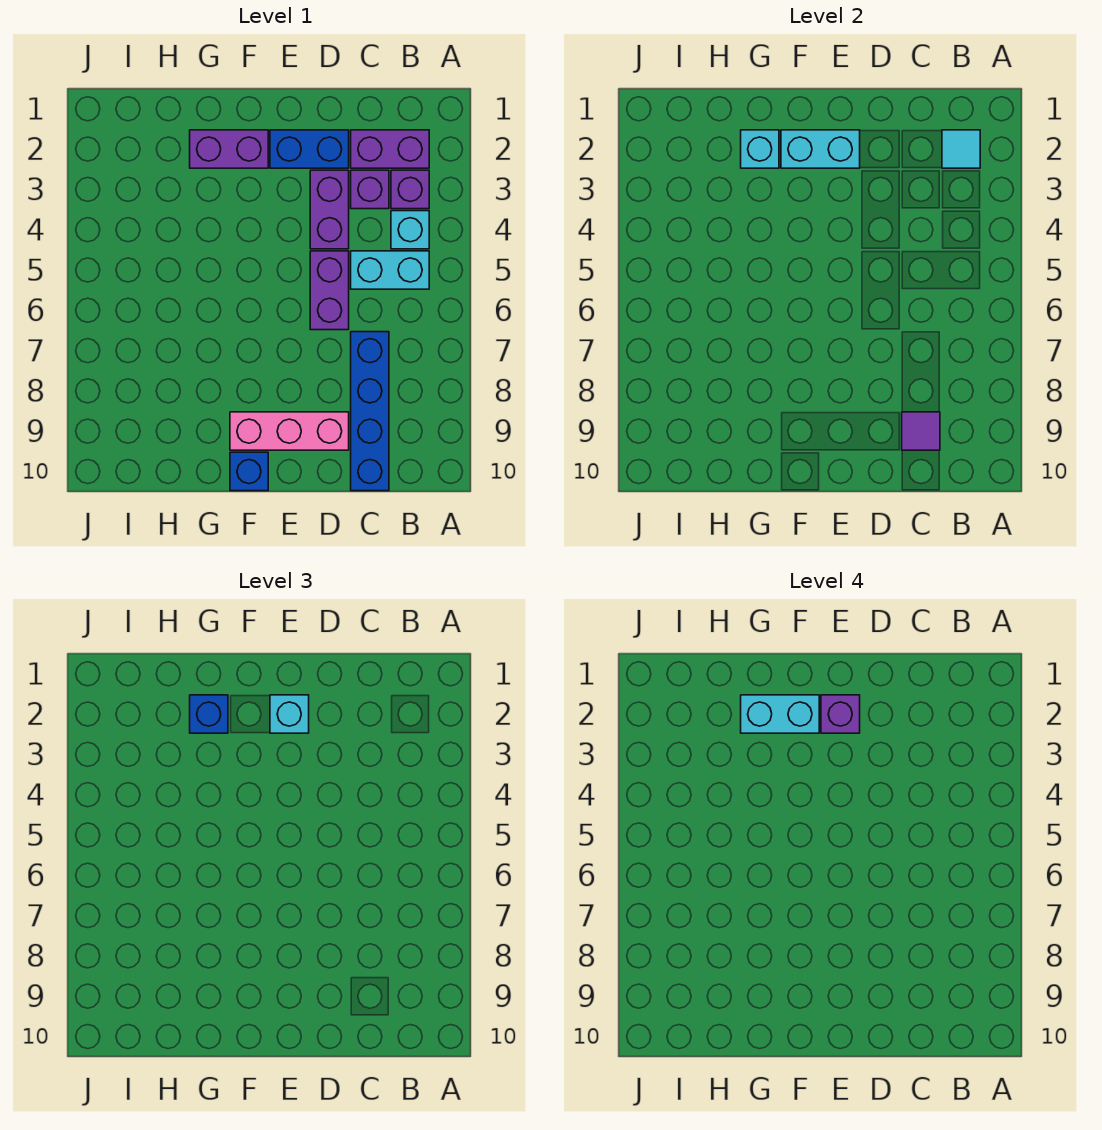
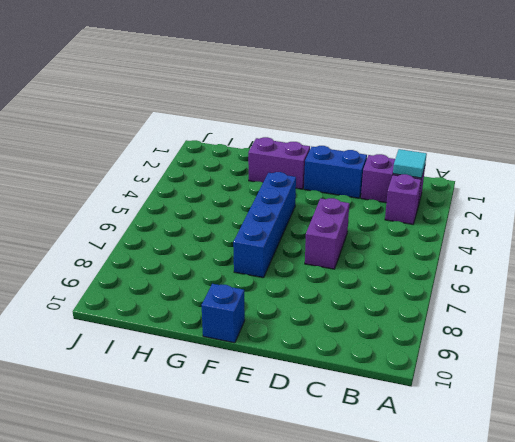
blue brick F4:F7 level 1 -> blue brick C7:C10 level 1
none -> cyan brick B4 level 1
none -> cyan brick B5:C5 level 1
none -> purple brick C3 level 1

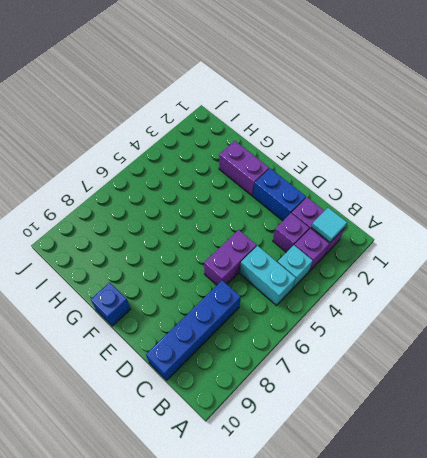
none -> purple brick D3:D4 level 1
none -> pink brick D9:F9 level 1
none -> purple tile C9 level 2

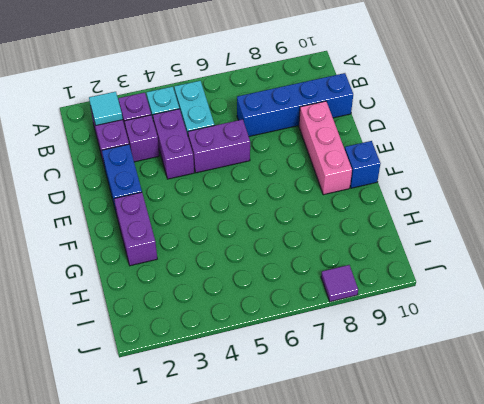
purple brick C4:D4 level 1 -> purple brick D3:D4 level 1
purple tile J8 level 1 -> purple tile C9 level 2
none -> cyan brick E2:F2 level 2
none -> cyan brick G2 level 2
none -> cyan brick E2 level 3

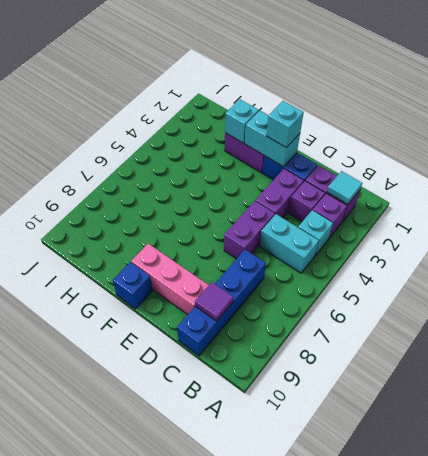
none -> blue brick G2 level 3
none -> purple brick E2 level 4
none -> cyan brick F2:G2 level 4

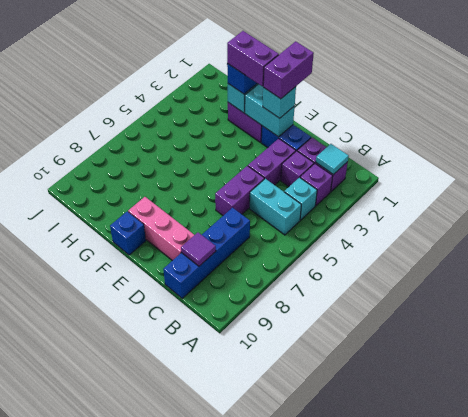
purple brick E1:E2 level 4 -> purple brick E2 level 4
purple brick F2:G2 level 4 -> cyan brick F2:G2 level 4

